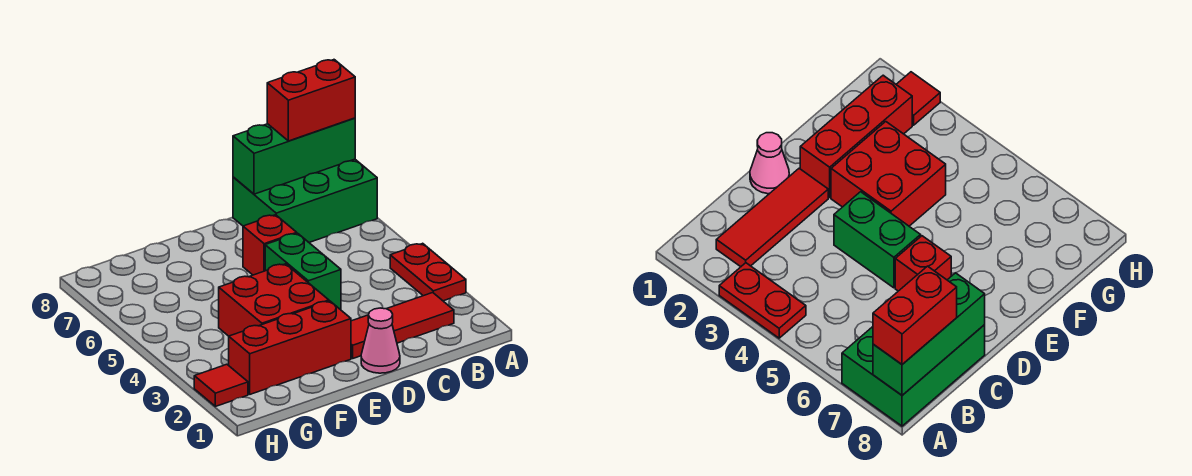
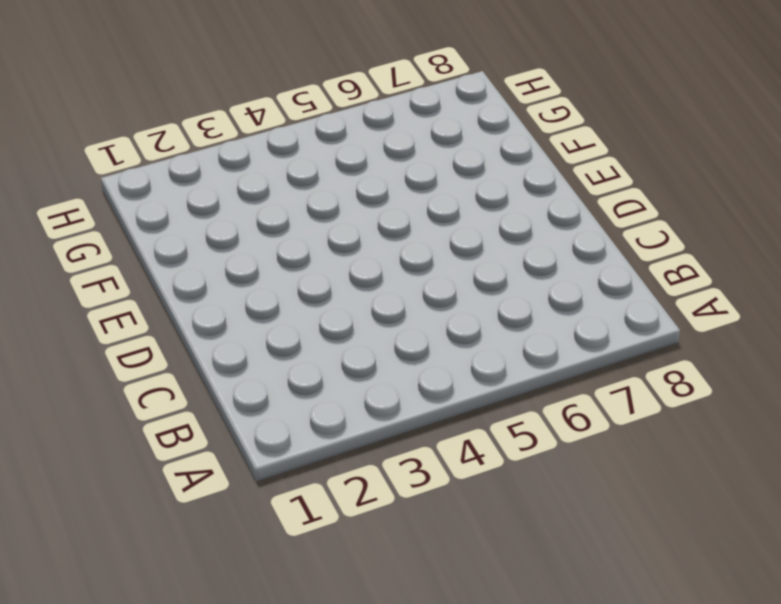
none -> red plate A3:A4 level 1
none -> green brick A7:C8 level 1

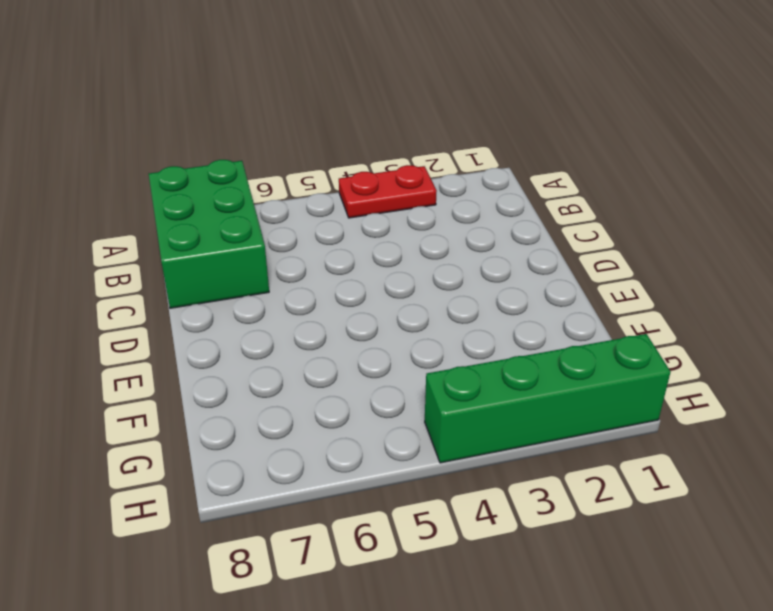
green brick H1:H4 level 1 -> red tile H2 level 1
none -> red tile B2:D2 level 1
none -> pink cone D1 level 1

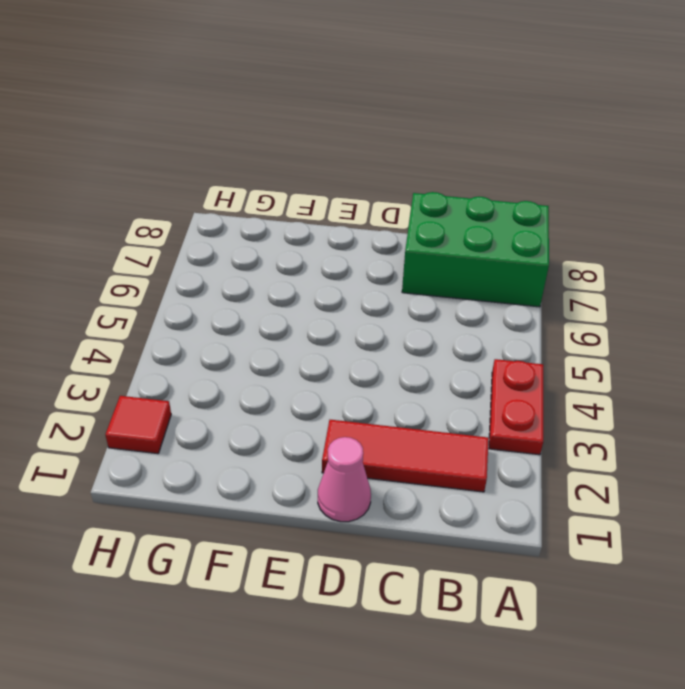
none -> green brick D4:D5 level 1
none -> red brick D6 level 1

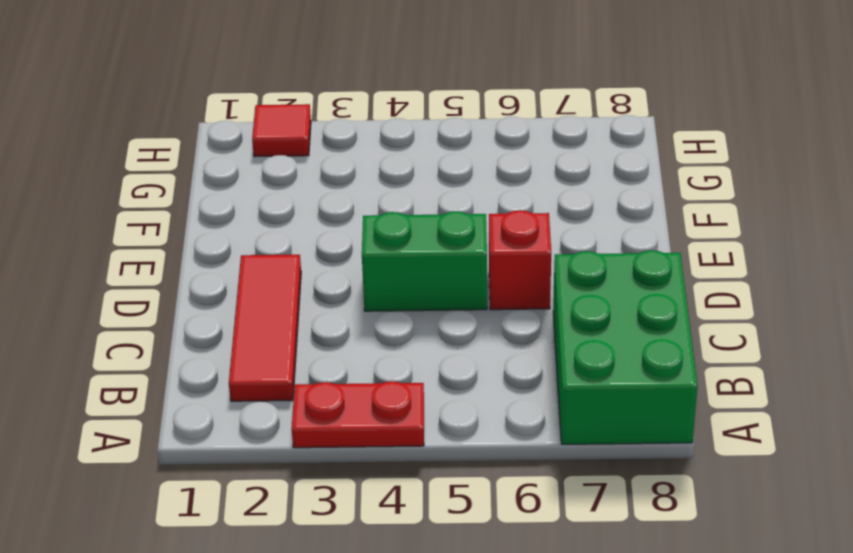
none -> pink cone D1 level 1
none -> red brick E2:G2 level 1

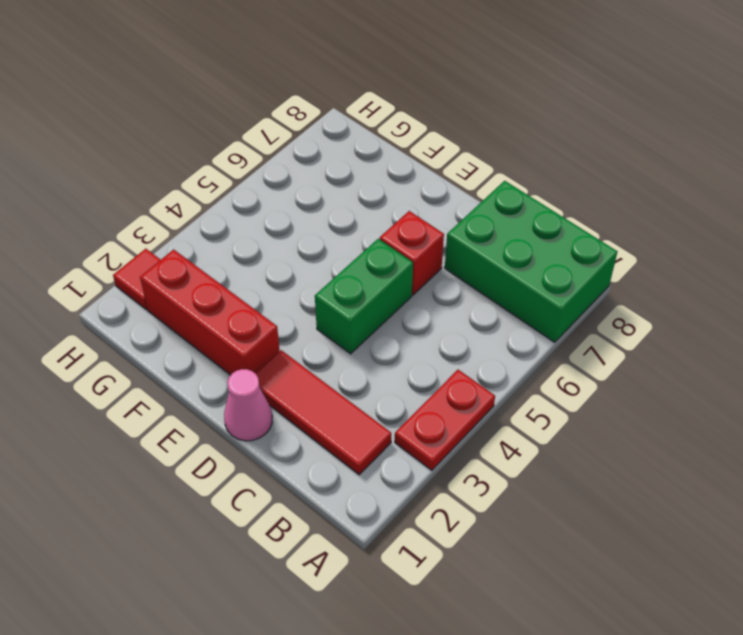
none -> red brick E3:F4 level 1
none -> green brick A8:C8 level 2

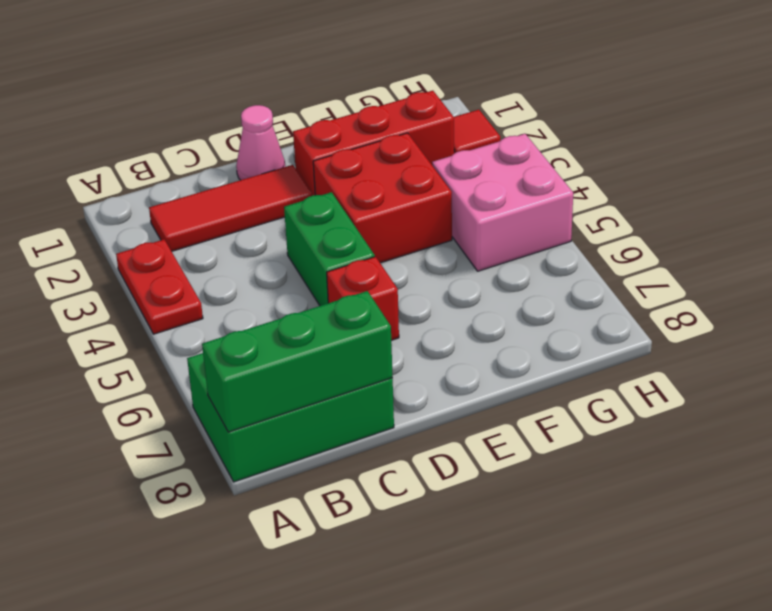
pink brick G4:H5 level 1 -> none
none -> red brick A8:B8 level 3

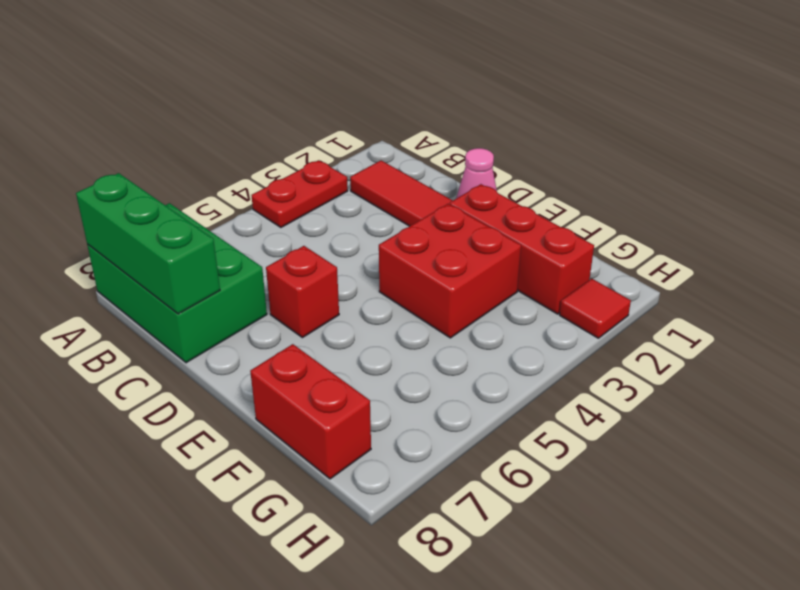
red brick F8:G8 level 1 -> red brick A8:B8 level 3
none -> green brick D4:D5 level 1

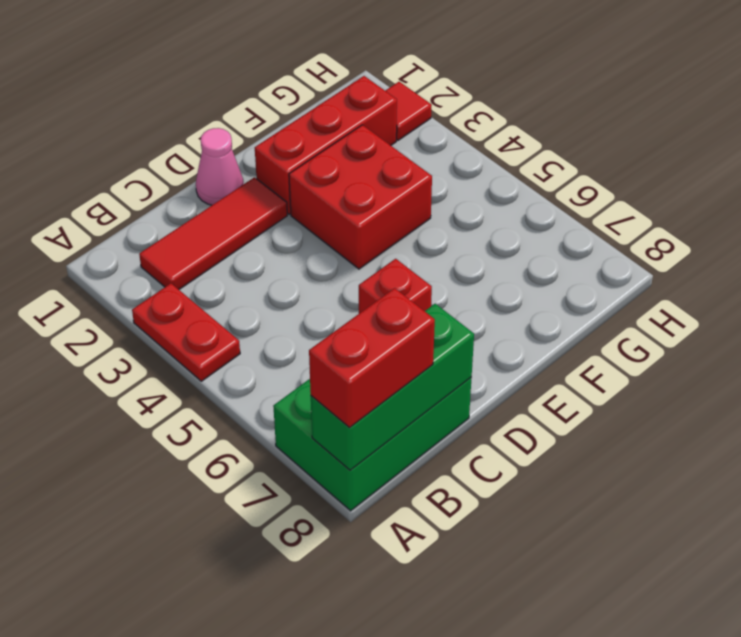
none -> green brick D4:D5 level 1

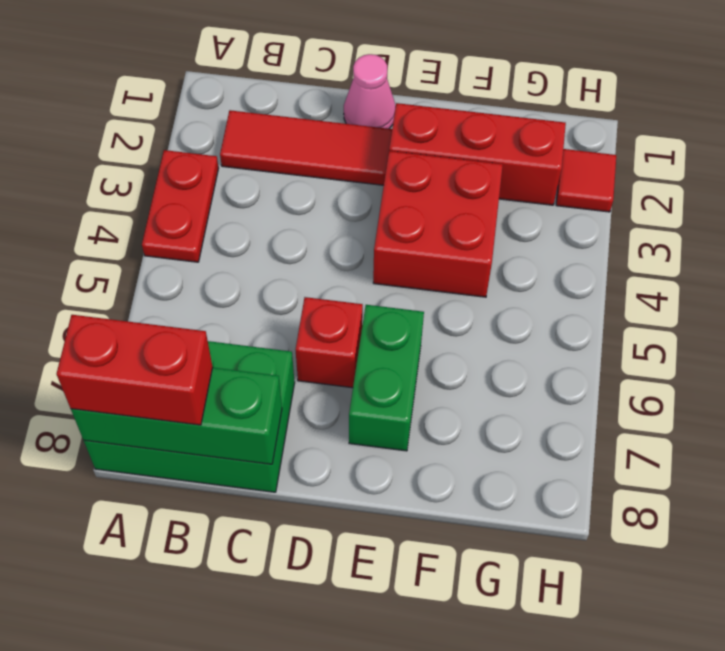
green brick E6:E7 level 1 -> green brick D4:D5 level 1

